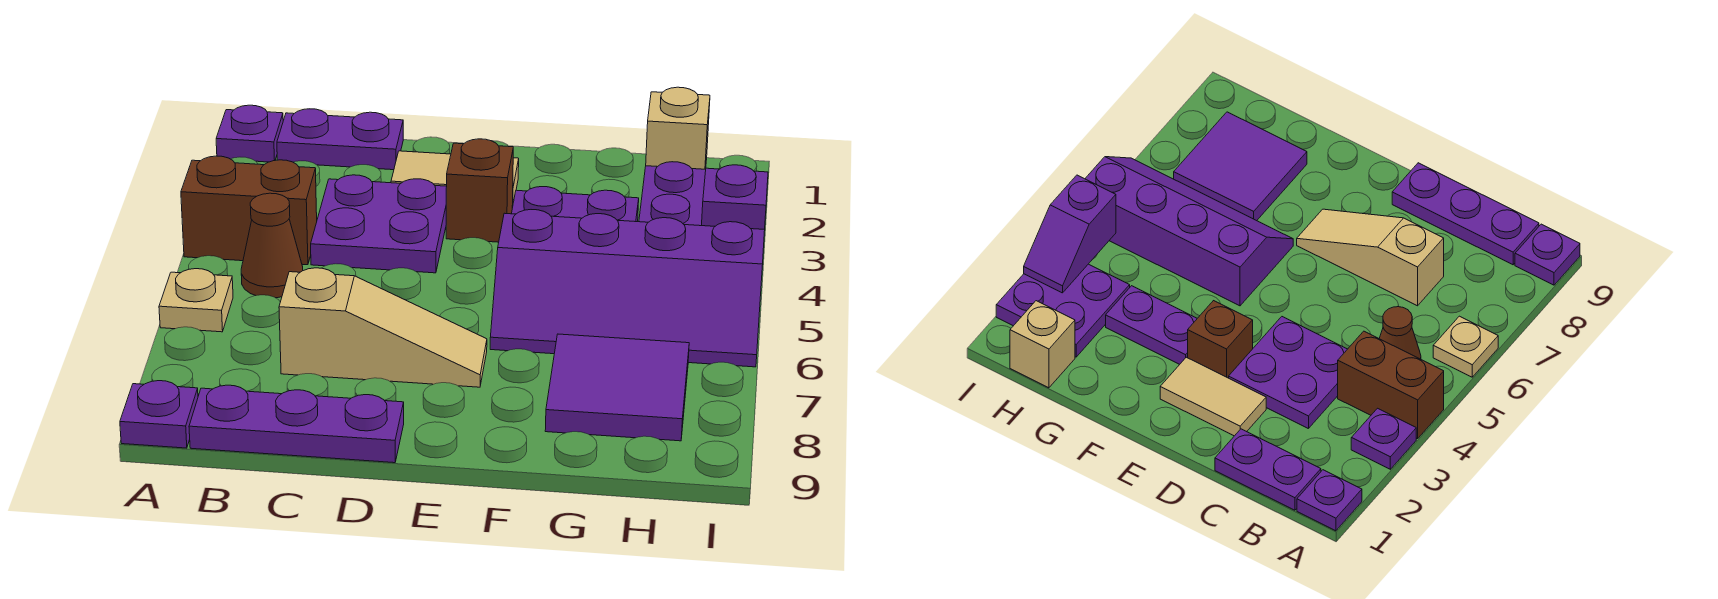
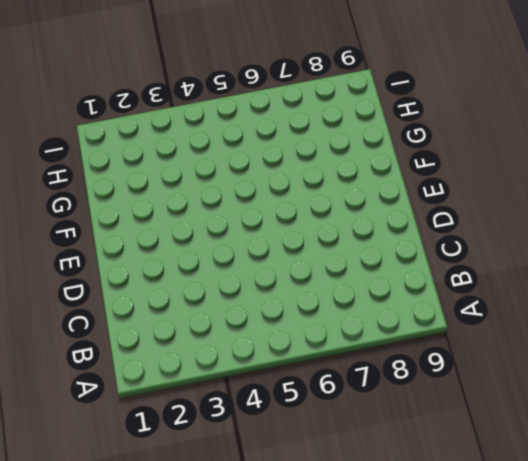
none -> purple plate A1 level 1
none -> purple plate A3 level 1
none -> brown brick A4:B4 level 1

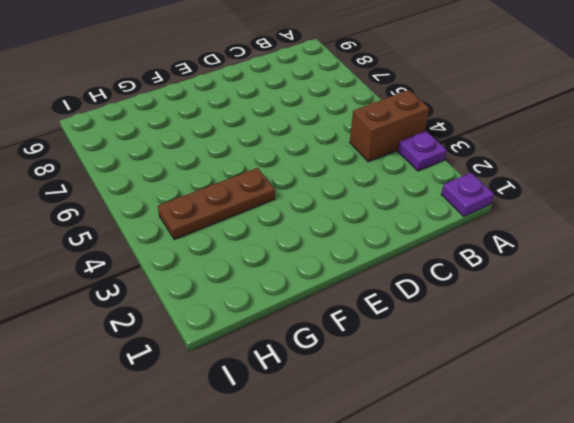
brown plate F4:H4 level 1 -> none
none -> tan plate A6 level 1
none -> purple plate A9 level 1
none -> purple plate B1:C1 level 1

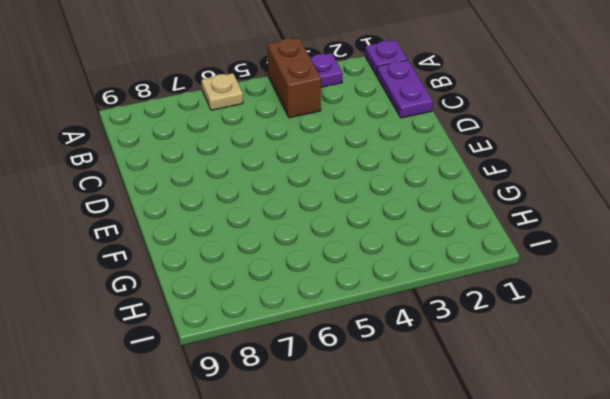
none -> purple plate A9 level 1
none -> brown cone B5 level 1
none -> purple plate B9:D9 level 1

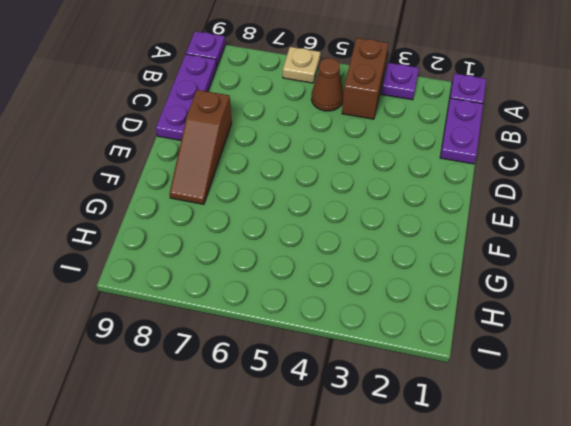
brown slope D8:F8 level 1 top D -> none
none -> purple plate C3:D4 level 1
none -> tan slope C7:E7 level 1 top C
none -> tan tile D2:E2 level 1

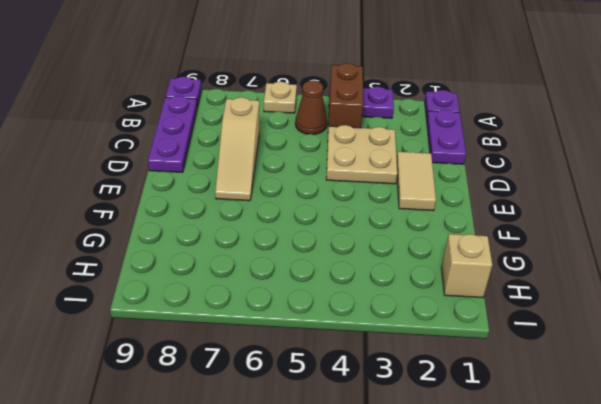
tan plate C3:D4 level 1 -> purple plate C3:D4 level 1
none -> brown brick E3 level 1
none -> purple plate F3:G3 level 1
none -> purple slope F5:I6 level 1 top 5

